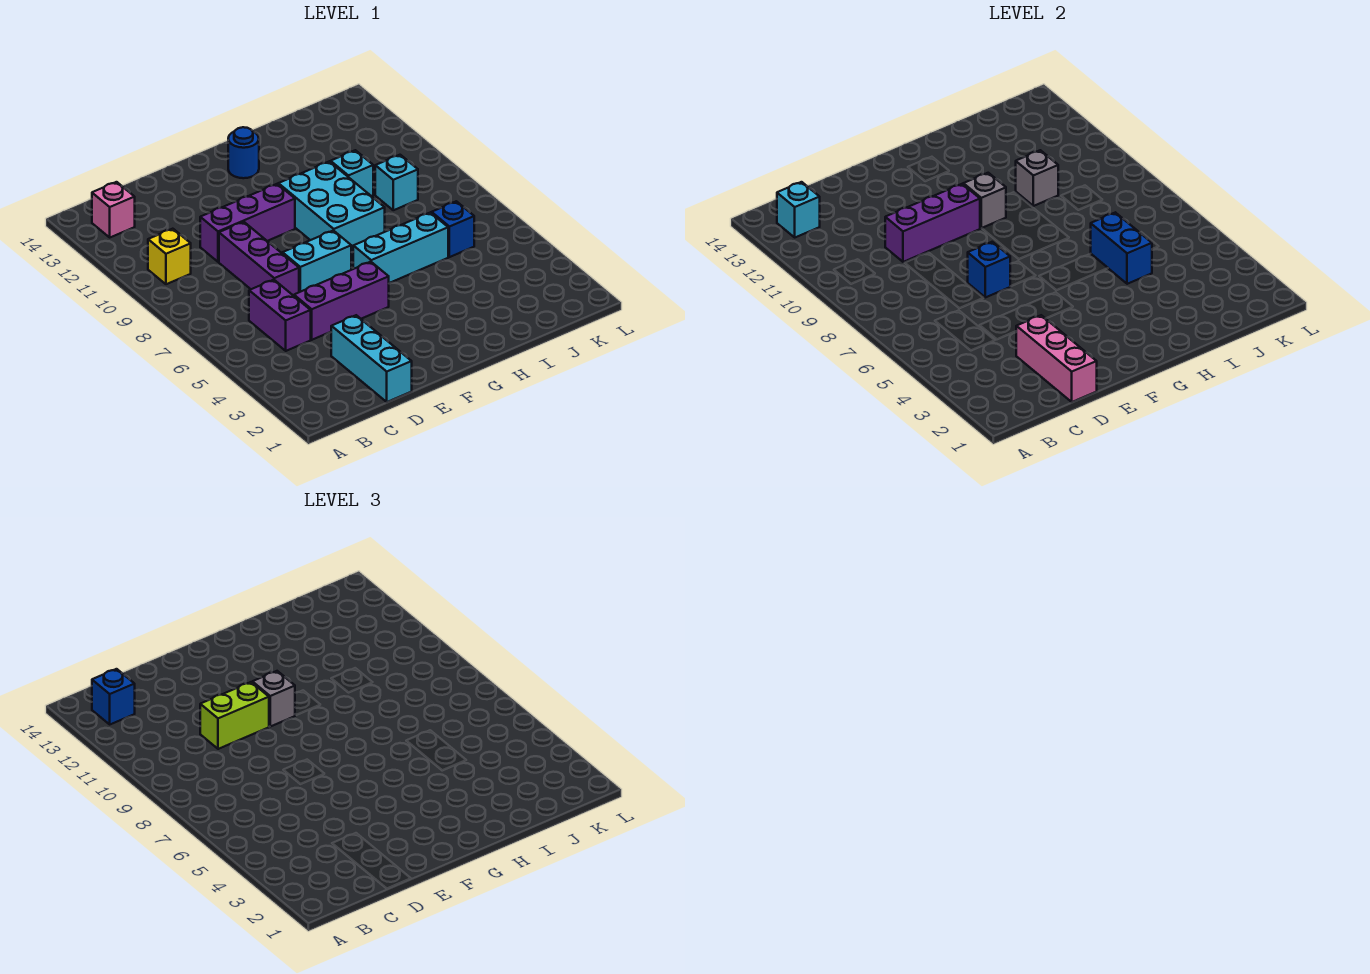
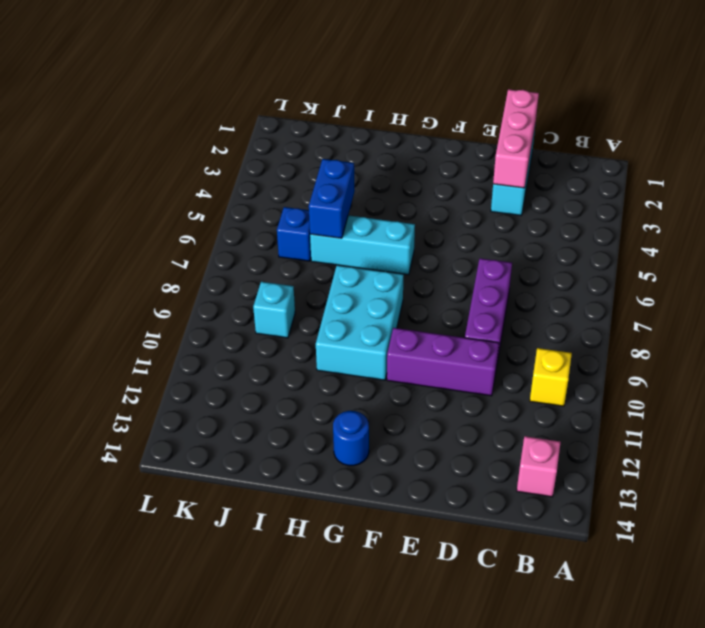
none -> purple brick C5:C6 level 1
none -> purple brick D5:F5 level 1
none -> cyan brick E7:F7 level 1

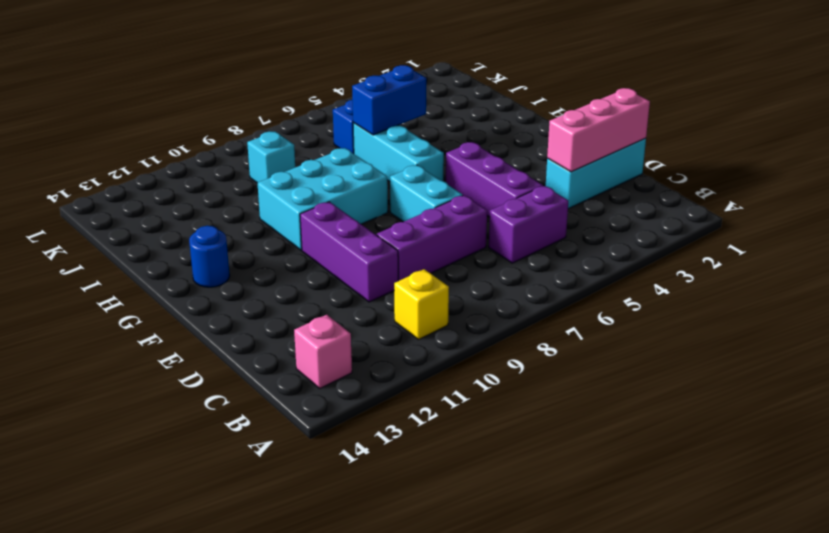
none -> cyan brick I10 level 1
none -> cyan brick B13 level 2
none -> purple brick D10:F10 level 2

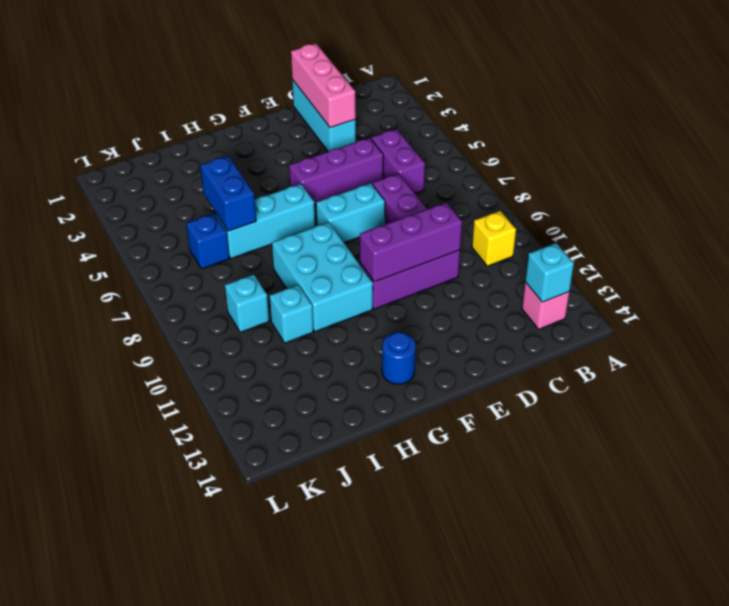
none -> blue brick E7 level 2
none -> grey brick G10 level 2
none -> grey brick I10 level 2

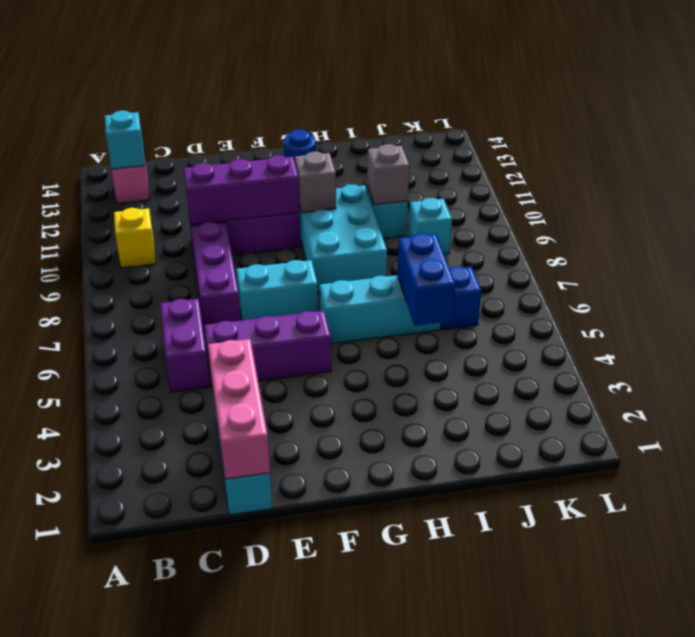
none -> blue brick E7 level 2
none -> blue brick B13 level 3
none -> lime brick D10:E10 level 3

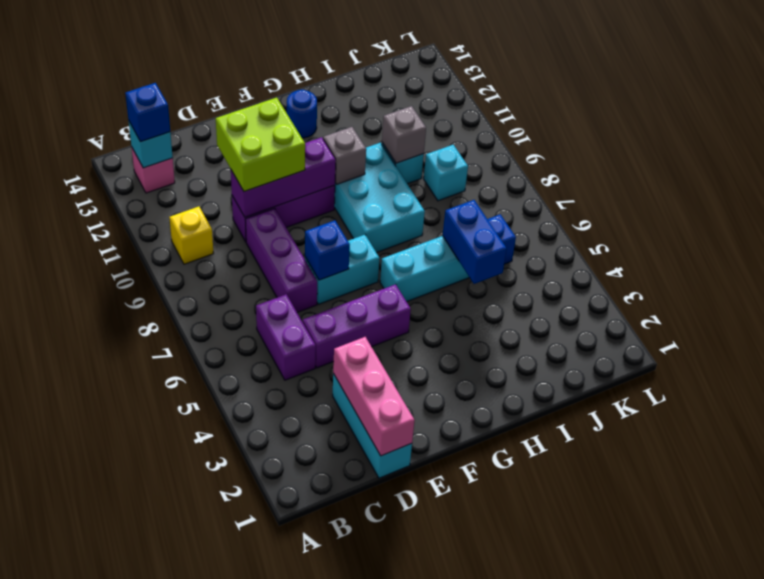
lime brick D10:E11 level 3 -> lime brick D10:E10 level 3
none -> grey brick F10 level 3

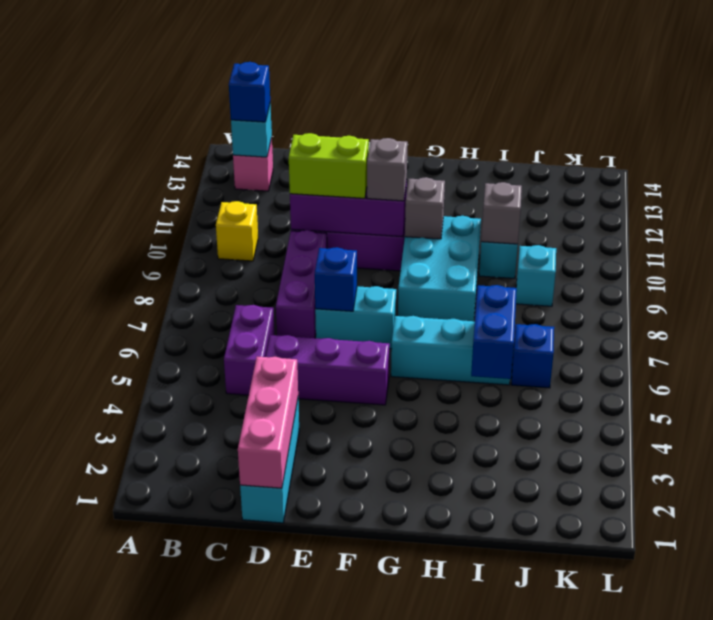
none -> blue round brick G13 level 1

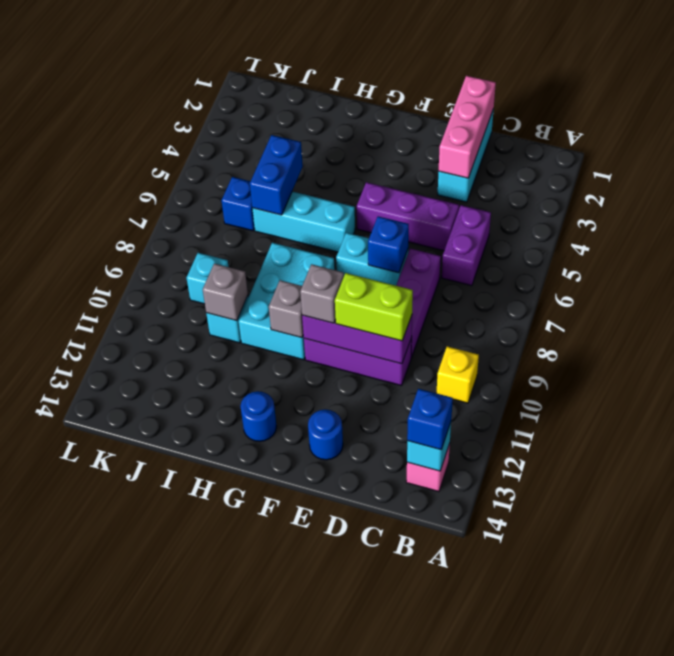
blue round brick E13 level 1 -> none

